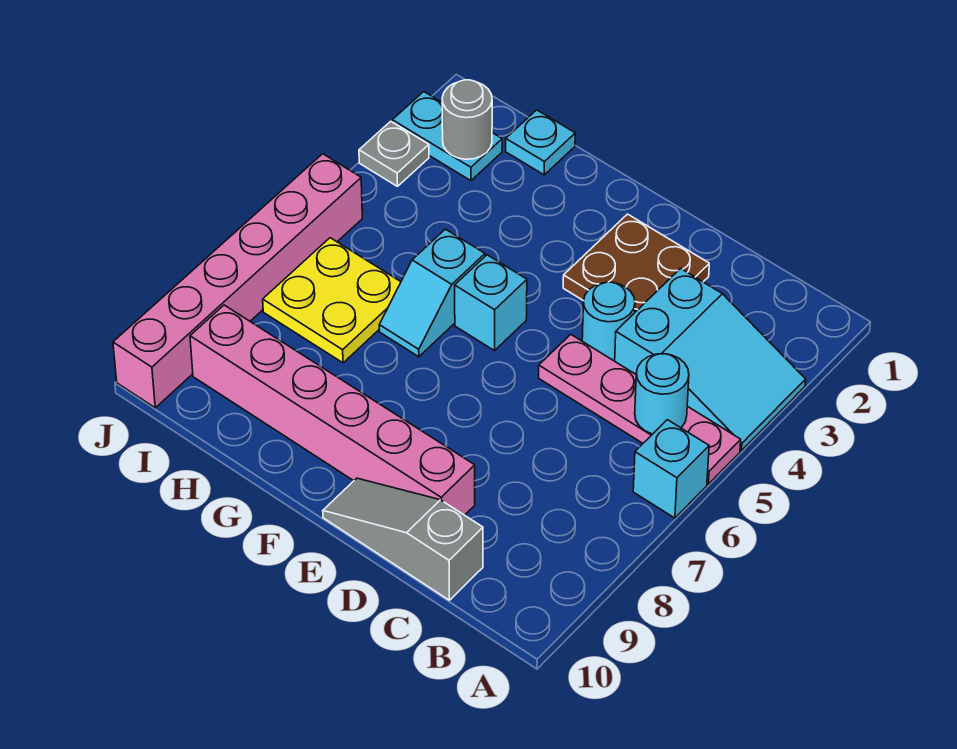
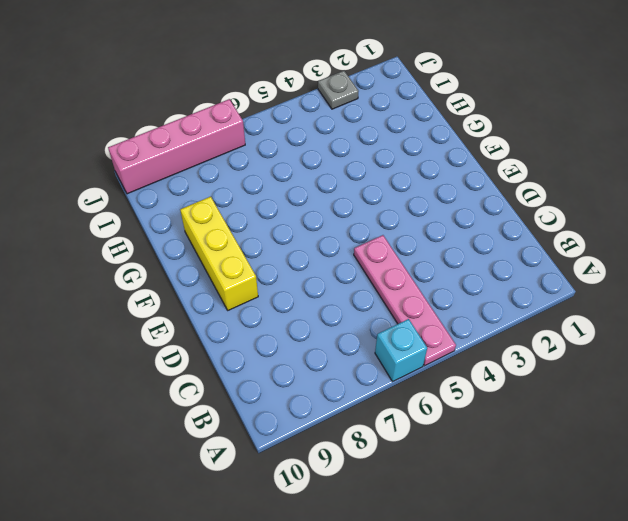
yellow brick E9:G9 level 1 -> pink brick D9:I9 level 1
pink brick J7:J10 level 1 -> pink brick J5:J10 level 1
none -> cyan slope A3:C4 level 1 top C
none -> grey slope C10:E10 level 1 top C
none -> brown plate D2:E3 level 1

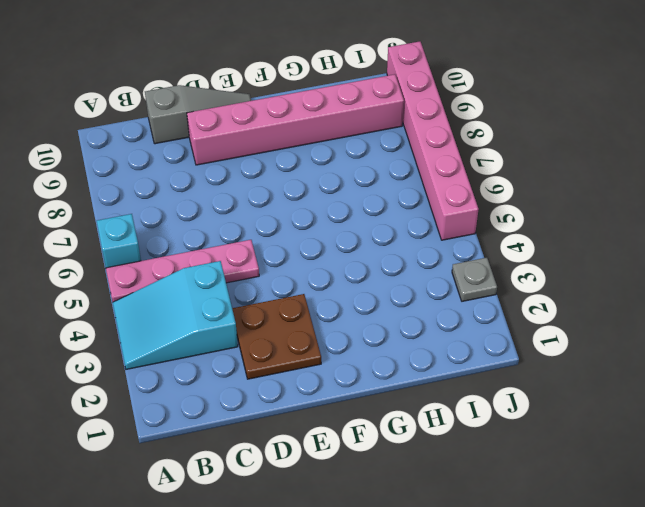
none -> cyan round brick D4 level 1
none -> cyan brick F5 level 1
none -> cyan slope G5:G6 level 1 top 5

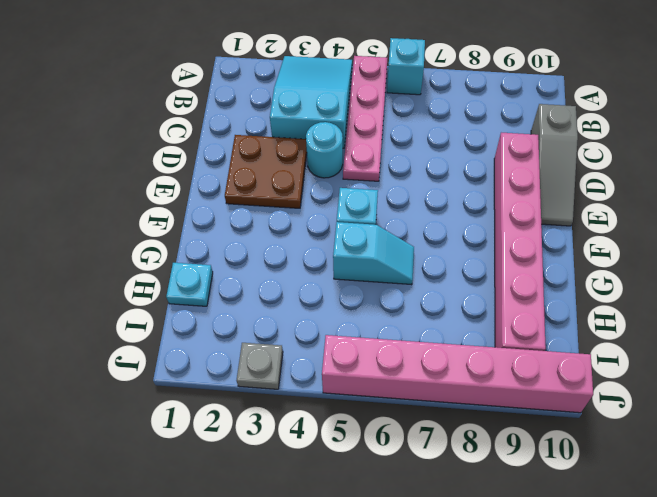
none -> yellow plate H6:I7 level 1
none -> cyan plate I2:J2 level 1
none -> cyan round brick B5 level 2

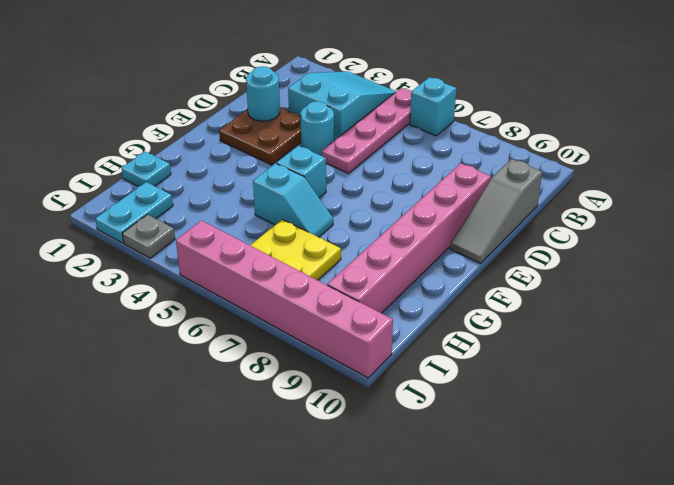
cyan round brick D2 level 2 -> cyan round brick B5 level 2
none -> grey round brick I2 level 2

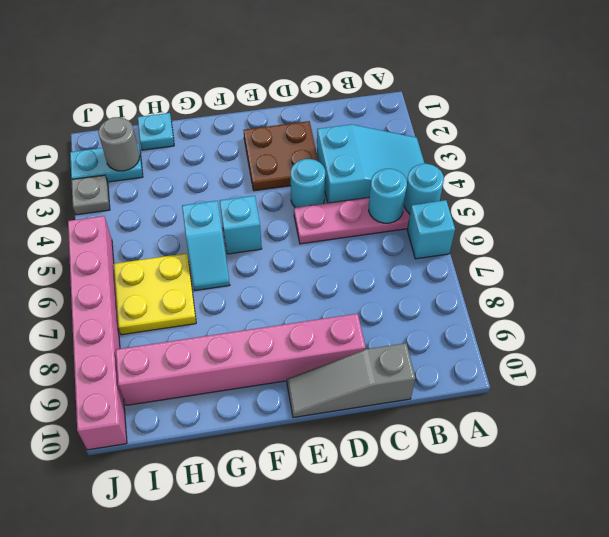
cyan round brick A5 level 2 -> none

